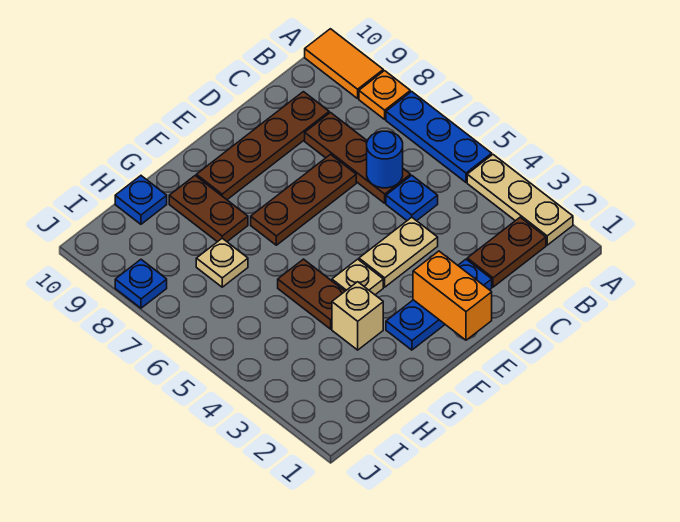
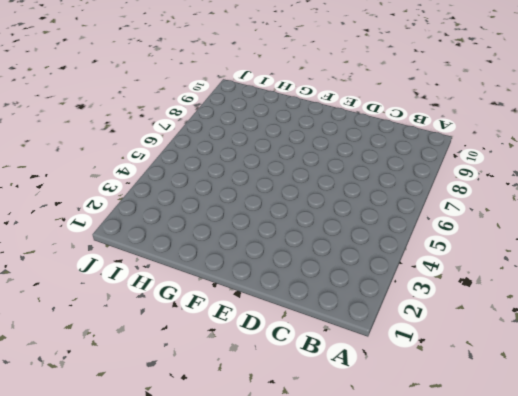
none -> tan plate A2:A4 level 1
none -> blue plate A5:A7 level 1
none -> orange plate A8 level 1

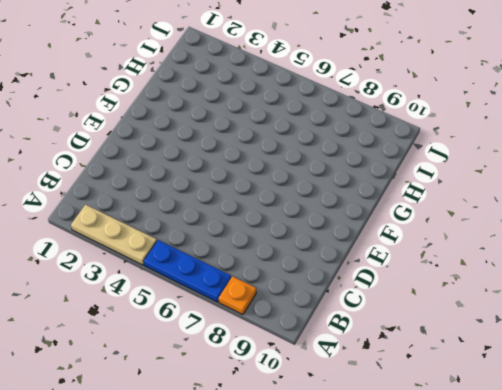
none -> orange tile A9:A10 level 1
none -> brown plate B2:C2 level 1
none -> blue plate C5 level 1

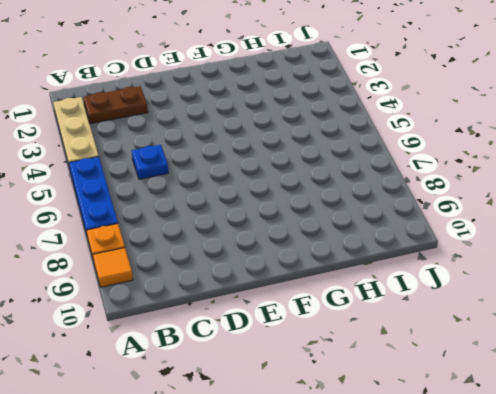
orange tile A9 level 1 -> orange tile A9:A10 level 1
none -> brown plate C6:C8 level 1
none -> brown plate C9:F9 level 1
none -> blue plate D2:F2 level 1

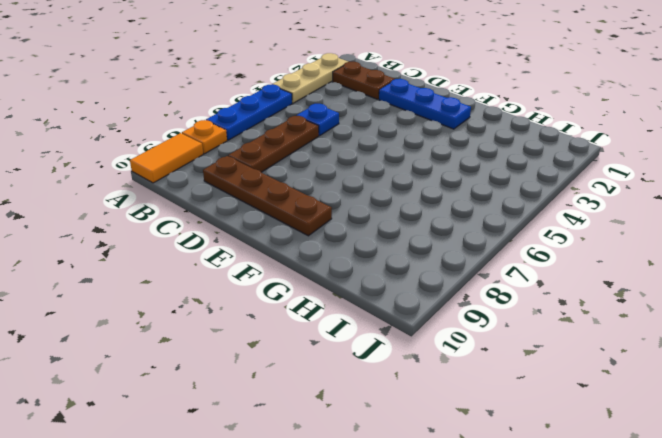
none -> tan plate D4:E4 level 1
none -> brown plate D7:F7 level 1
none -> tan plate F4 level 1

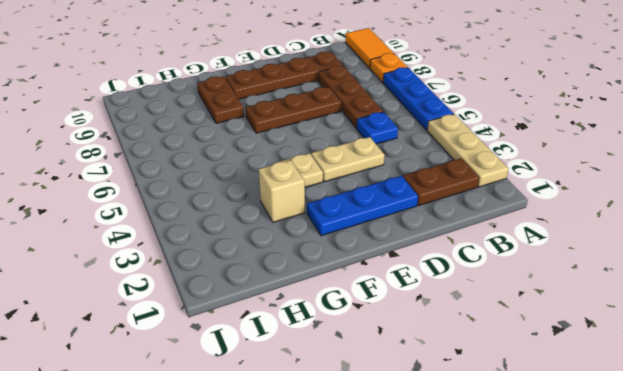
none -> brown plate G4:G5 level 1
none -> tan plate H7 level 1
none -> blue plate H10 level 1

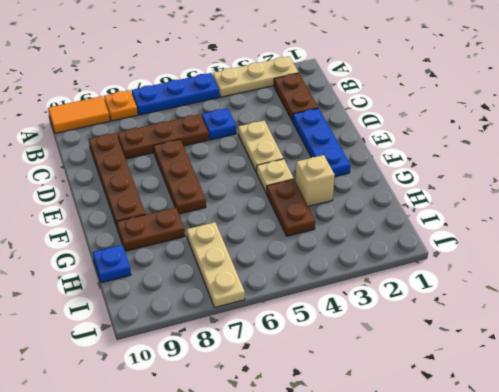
brown plate G4:H4 level 1 -> brown plate G4:G5 level 1
tan plate H7:J7 level 1 -> tan plate H7 level 1
none -> blue plate J8 level 1
none -> blue round brick C6 level 2
none -> orange brick E1:E2 level 2

